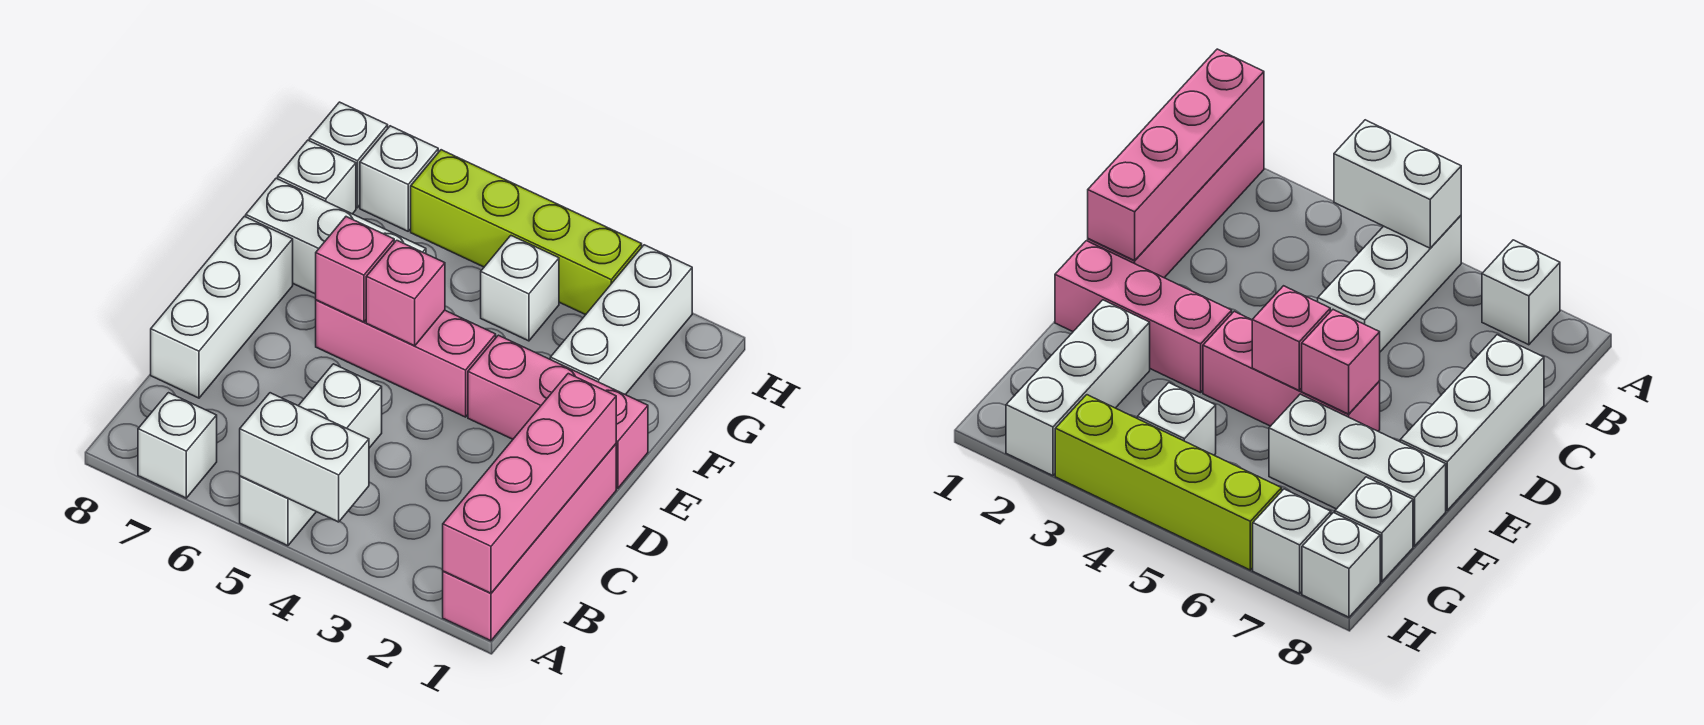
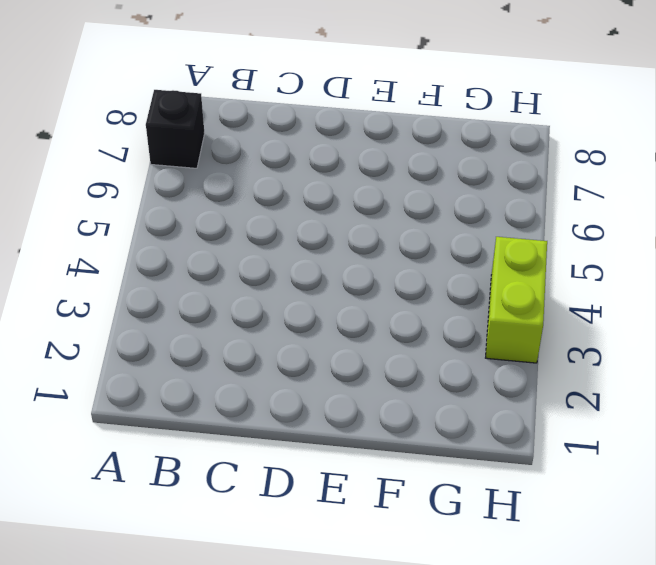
black brick A7 level 1 -> white brick A7 level 1
lime brick H3:H4 level 1 -> lime brick H3:H6 level 1
none -> pink brick A1:D1 level 1
none -> white brick A5:C5 level 1
none -> white brick C8:E8 level 1

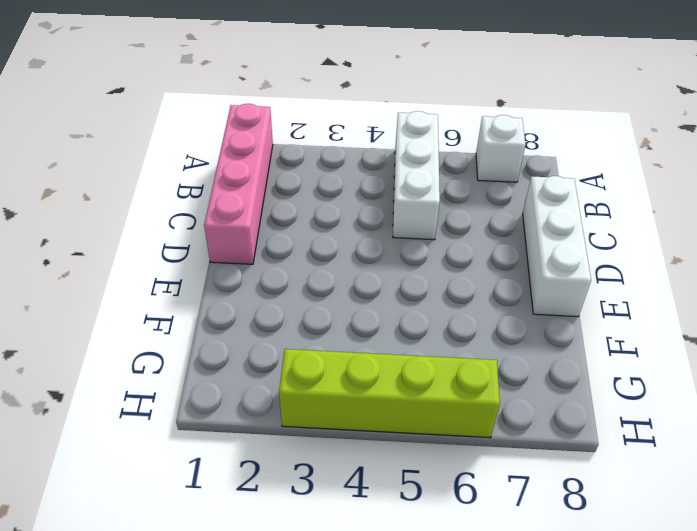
none -> pink brick E1:E3 level 1
none -> pink brick E4:E6 level 1
none -> white brick F2:H2 level 1

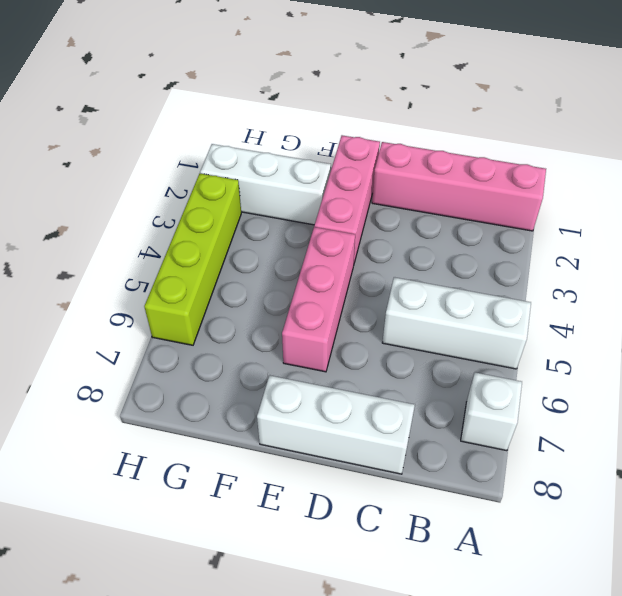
none -> white brick F6:F8 level 1
none -> white brick G4 level 1
none -> white brick G8 level 1

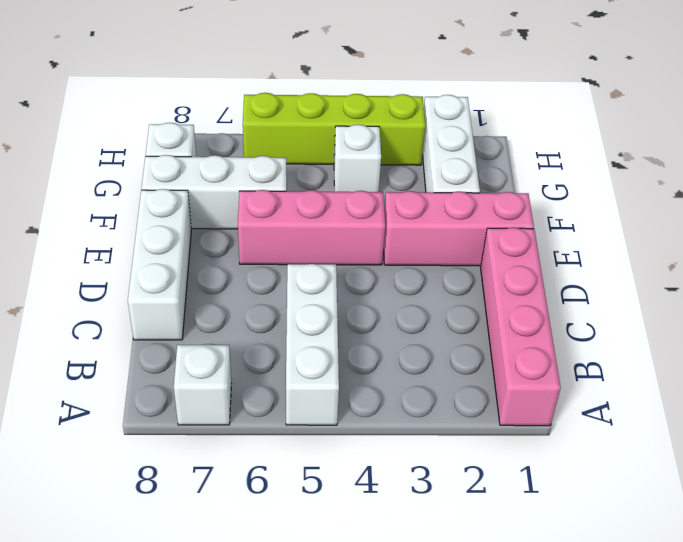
none -> white brick H7 level 1
none -> white brick H8 level 1
none -> pink brick A1:D1 level 2

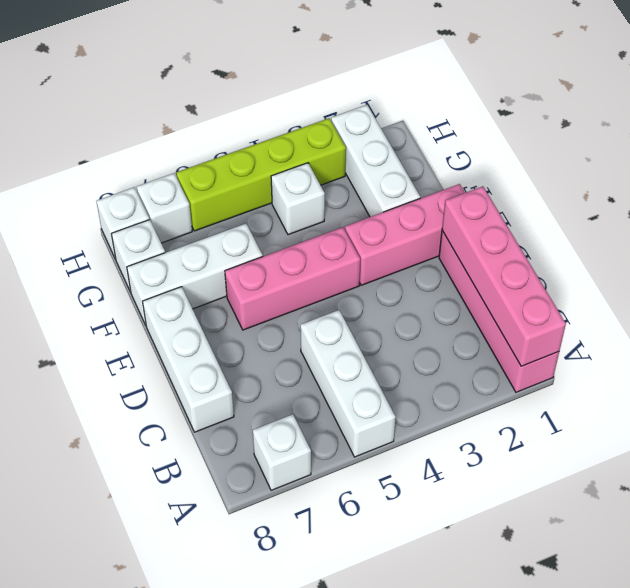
none -> white brick A4:A5 level 2
none -> pink brick E5 level 2
none -> pink brick E6 level 2

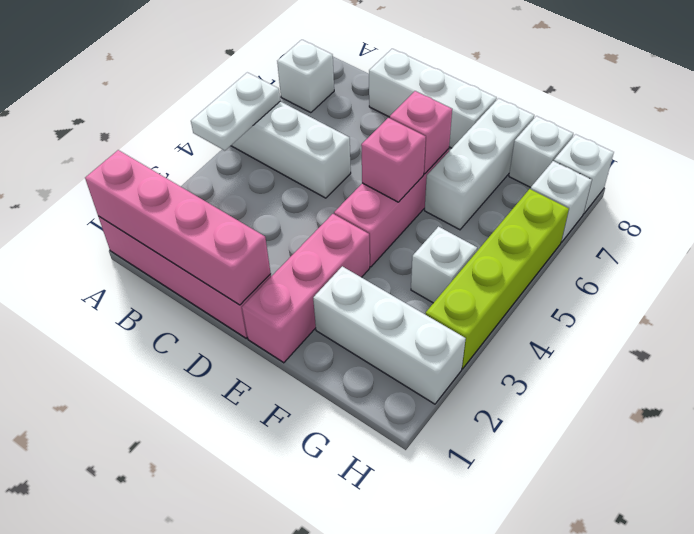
white plate A4:A5 level 2 -> white brick A4:A5 level 2

